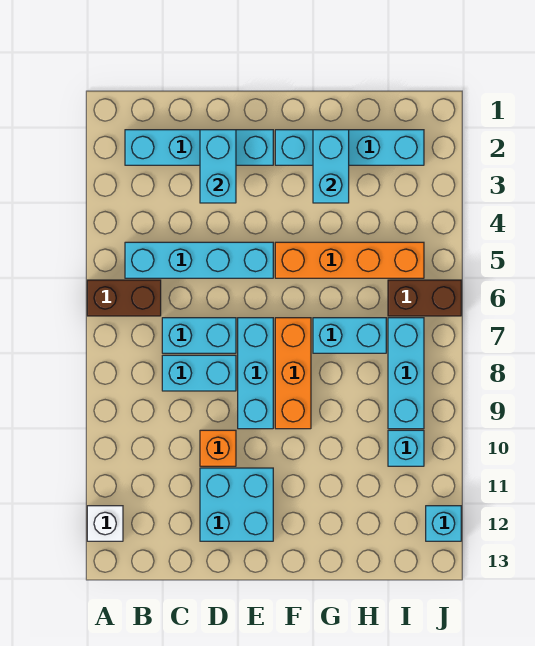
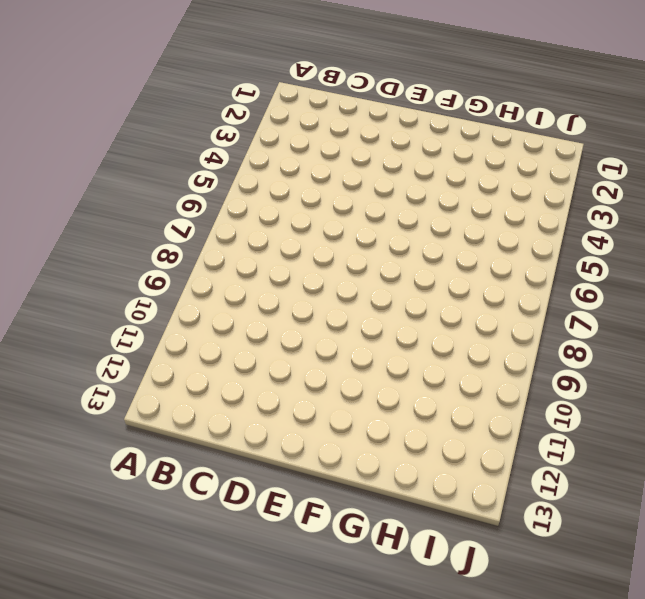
none -> brown brick A6:B6 level 1
none -> white brick A12 level 1
none -> cyan brick B2:E2 level 1

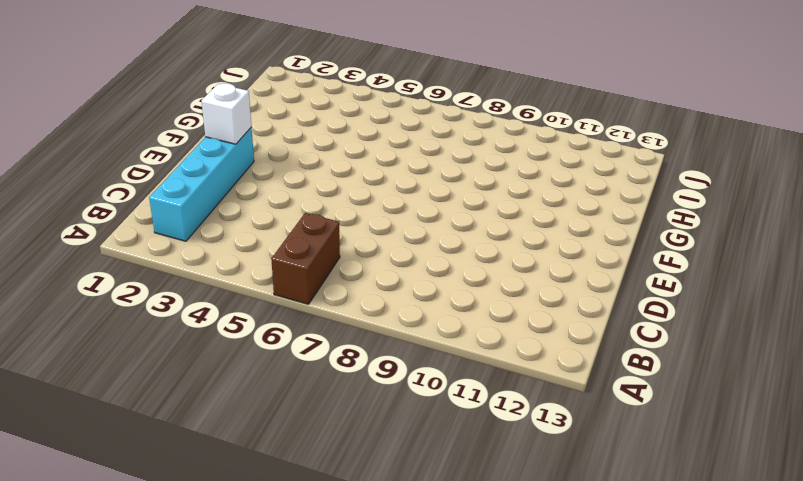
white brick E2 level 2 -> white brick A12 level 1
none -> cyan brick B5:E5 level 1
none -> cyan brick C7:D7 level 1
none -> cyan brick C8:D8 level 1

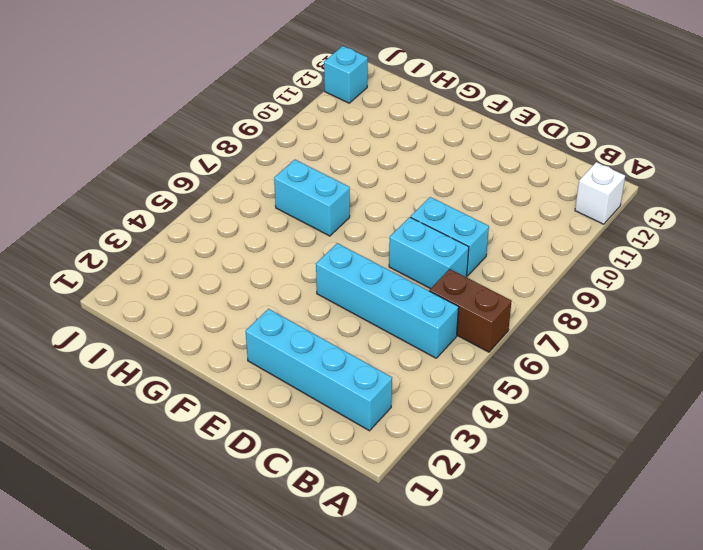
none -> orange brick D10 level 1
none -> cyan brick D11:E12 level 1
none -> cyan brick E7:E9 level 1

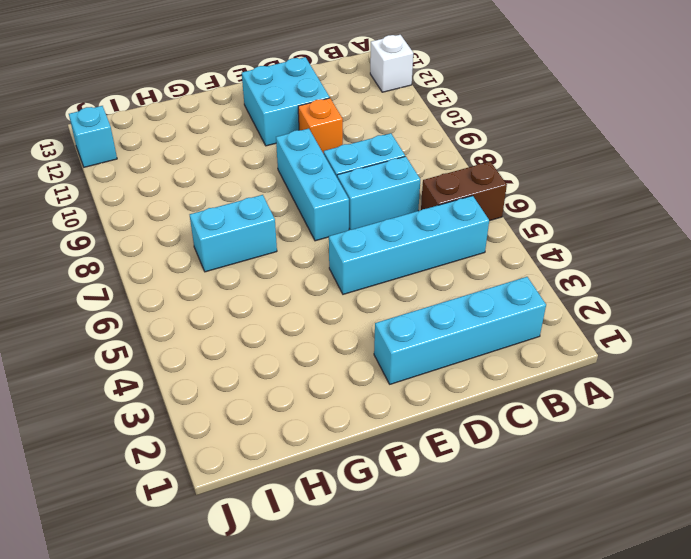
none -> cyan brick F2:I2 level 1
none -> orange brick F5:I5 level 1
none -> orange brick F7:F9 level 1

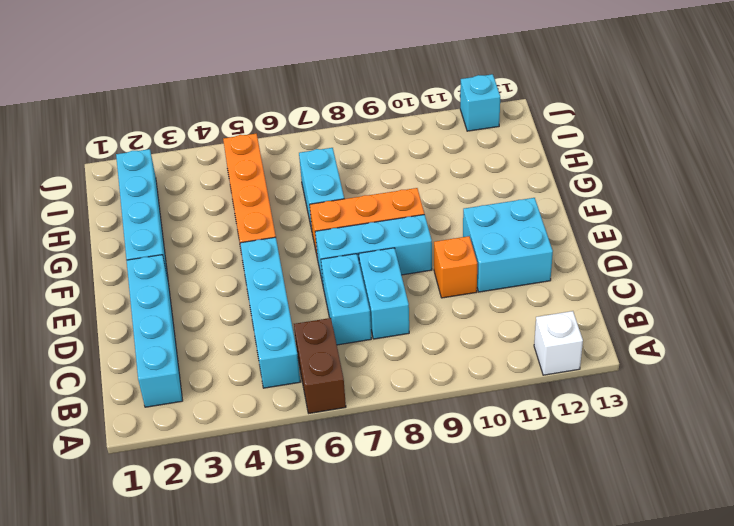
none -> brown brick I6:J6 level 1
none -> cyan brick I7:I9 level 1
none -> cyan brick I10 level 1

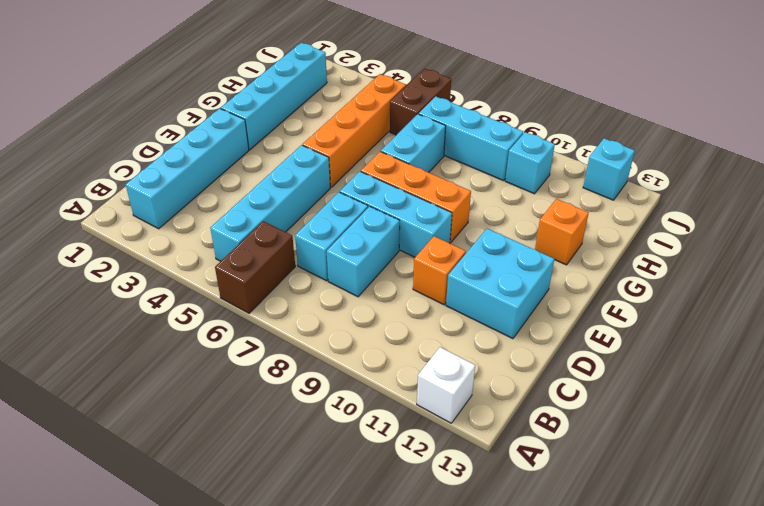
orange brick G12 level 1 -> none
none -> cyan brick D2:D3 level 2
none -> cyan brick G2:G3 level 2

